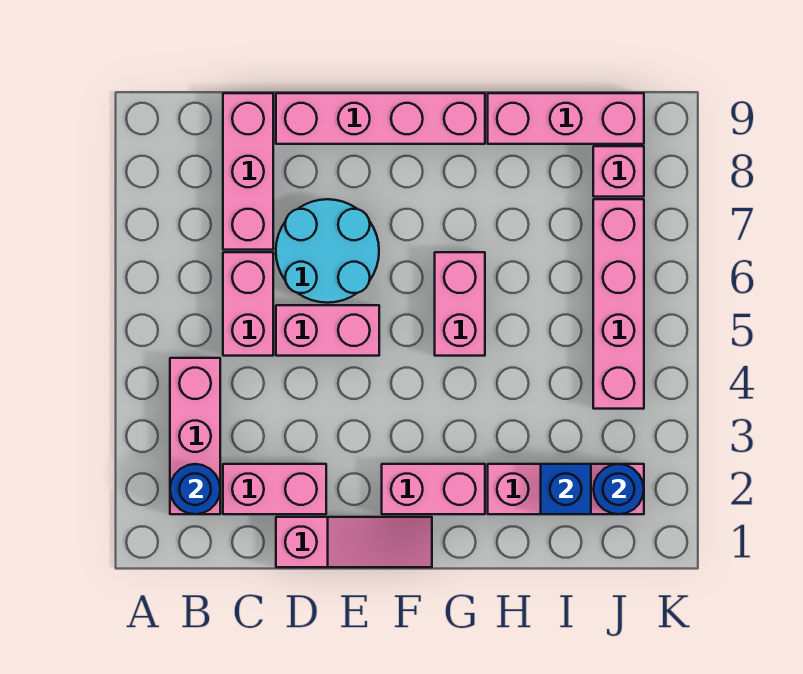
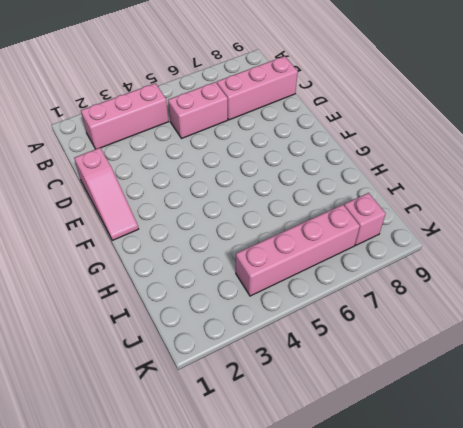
none -> pink brick C2:D2 level 1
none -> pink brick D5:E5 level 1
none -> cyan round brick D6:E7 level 1

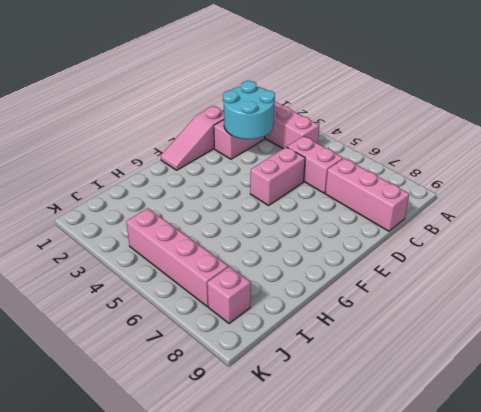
cyan round brick C2:D3 level 2 -> cyan round brick D6:E7 level 1
none -> pink brick D9:G9 level 1
none -> pink brick F2:G2 level 1
none -> pink brick G5:G6 level 1

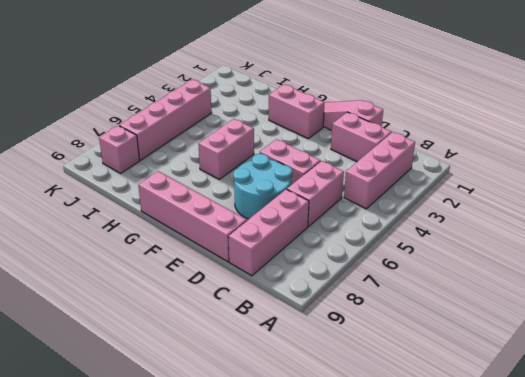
none -> pink brick H2:J2 level 1
none -> pink brick H9:J9 level 1
none -> blue round brick B2 level 2

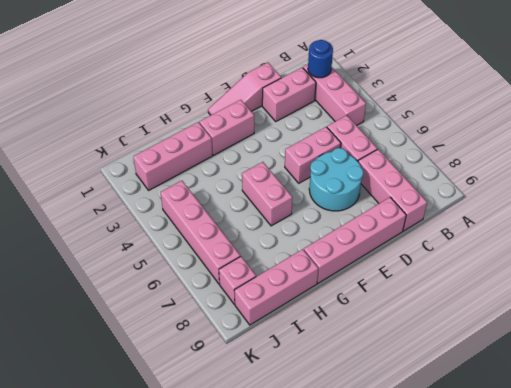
none -> blue brick I2 level 2
none -> blue round brick J2 level 2

